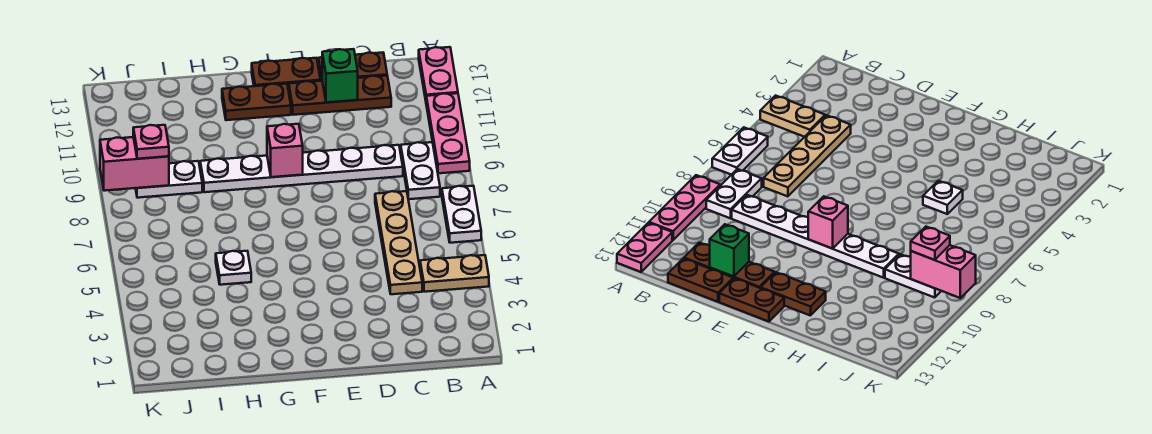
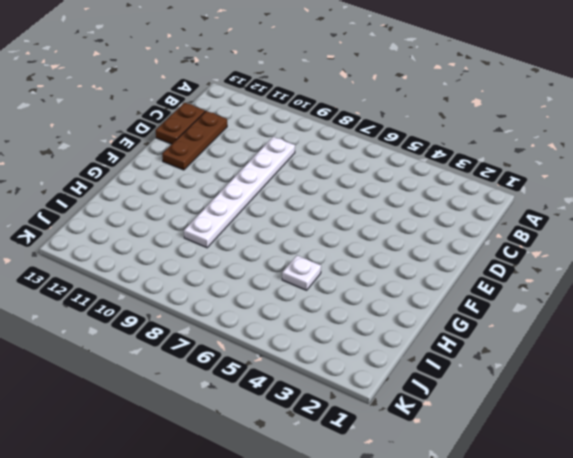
none -> tan plate A4:B4 level 1
none -> white plate A6:A7 level 1
none -> pink plate A9:A11 level 1

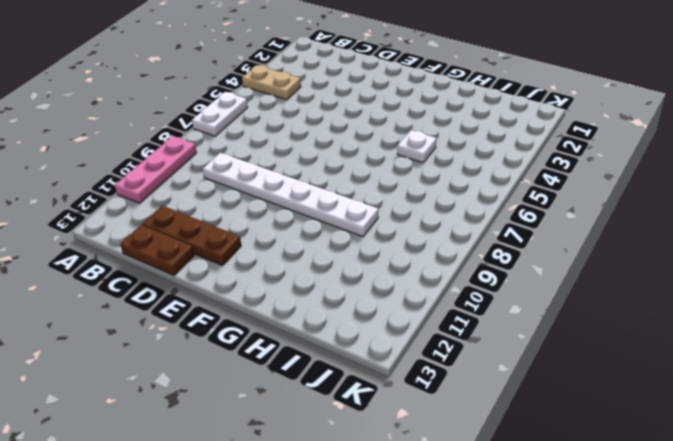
none -> pink plate A12:A13 level 1
none -> white plate B8:B9 level 1
none -> tan plate C4:C7 level 1

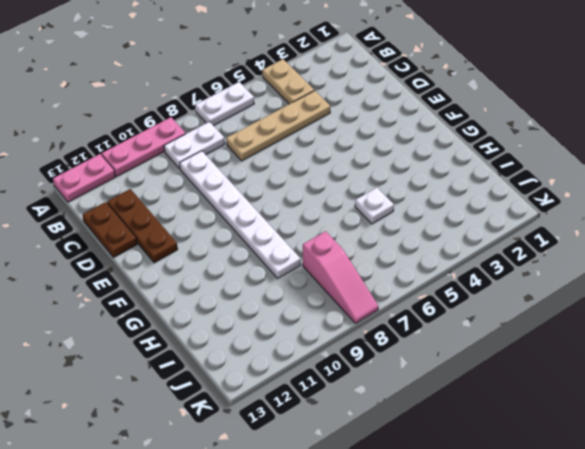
pink slope I8:K8 level 1 top I -> none
none -> brown plate E13:F13 level 1
none -> brown plate F12:G12 level 1
none -> white plate I9:J9 level 1

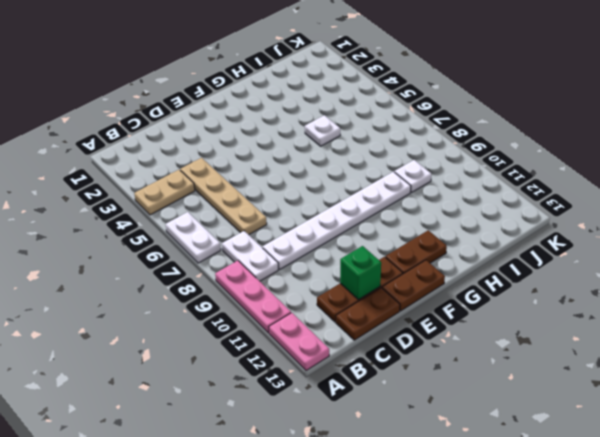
white plate I9 level 1 -> white plate I9:J9 level 1
none -> pink brick F9 level 2
none -> pink brick J9:K9 level 2
none -> pink plate J9 level 3

